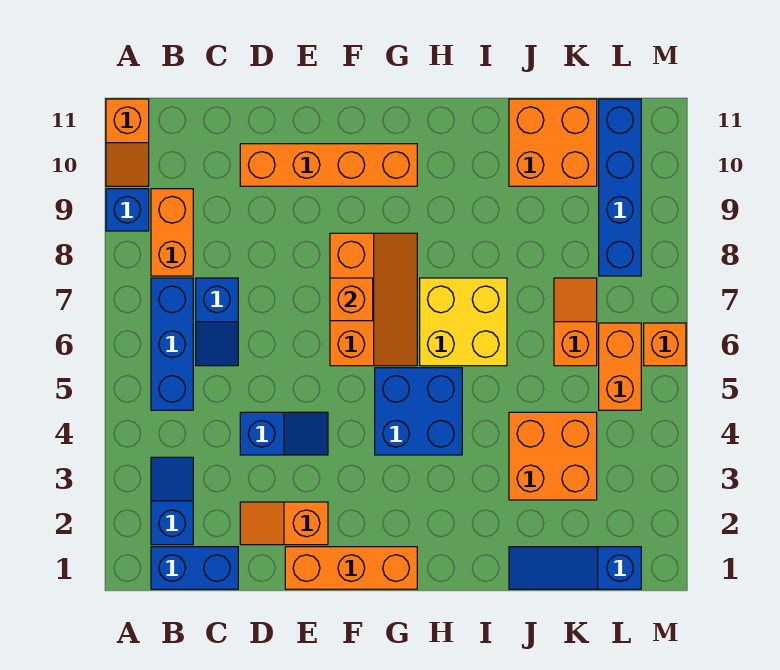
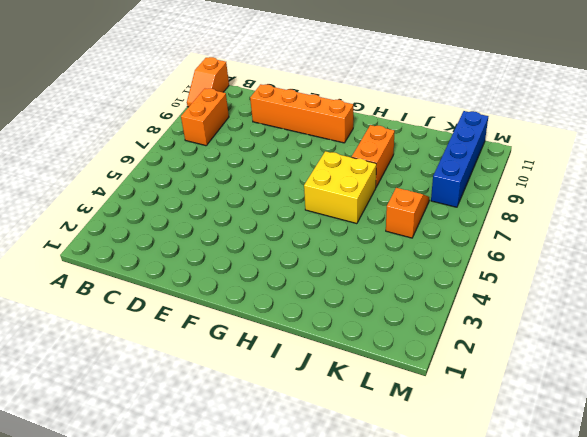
orange brick I8:I9 level 1 -> orange brick L5:L6 level 1
none -> blue brick A9 level 1
none -> blue brick B1:C1 level 1
none -> blue slope B2:B3 level 1 top 2

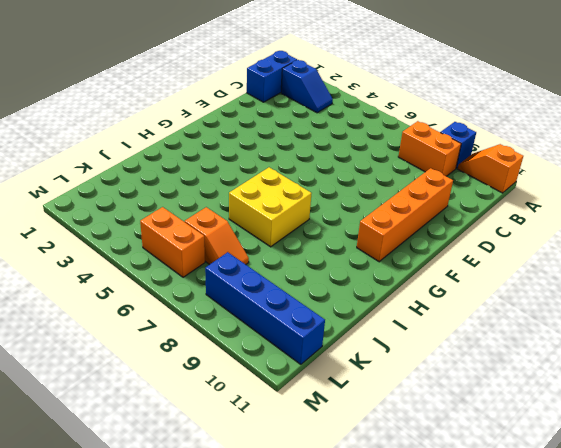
none -> blue brick B5:B7 level 1
none -> blue slope C6:C7 level 1 top 7
none -> orange slope D2:E2 level 1 top E

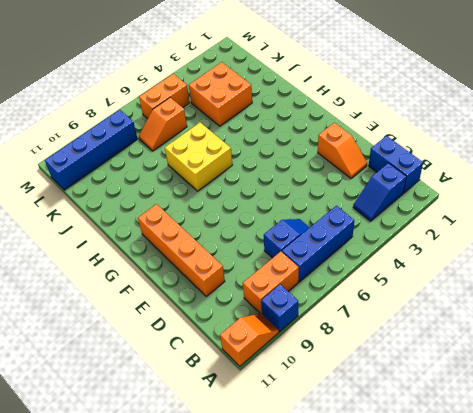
none -> blue slope D4:E4 level 1 top D
none -> orange brick E1:G1 level 1
none -> orange slope F6:G8 level 1 top F

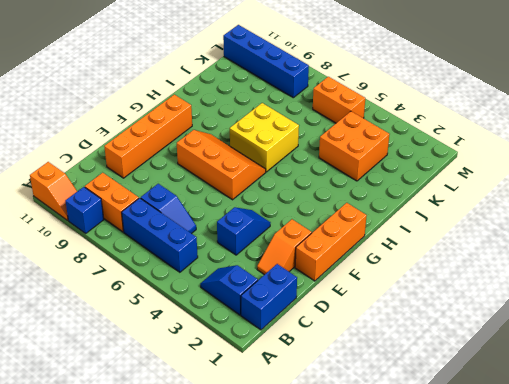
none -> blue brick G4:H5 level 1
none -> blue slope J1:L1 level 1 top L
none -> orange brick J10:K11 level 1

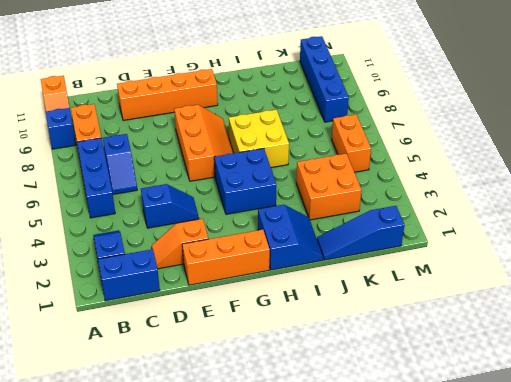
blue slope H1:I2 level 1 top H -> none
none -> orange brick J10:K11 level 1
none -> orange slope K6:K7 level 1 top 6
none -> orange brick M6 level 1

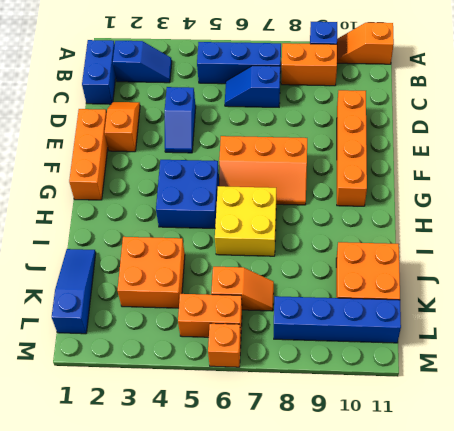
none -> orange brick F7 level 2

